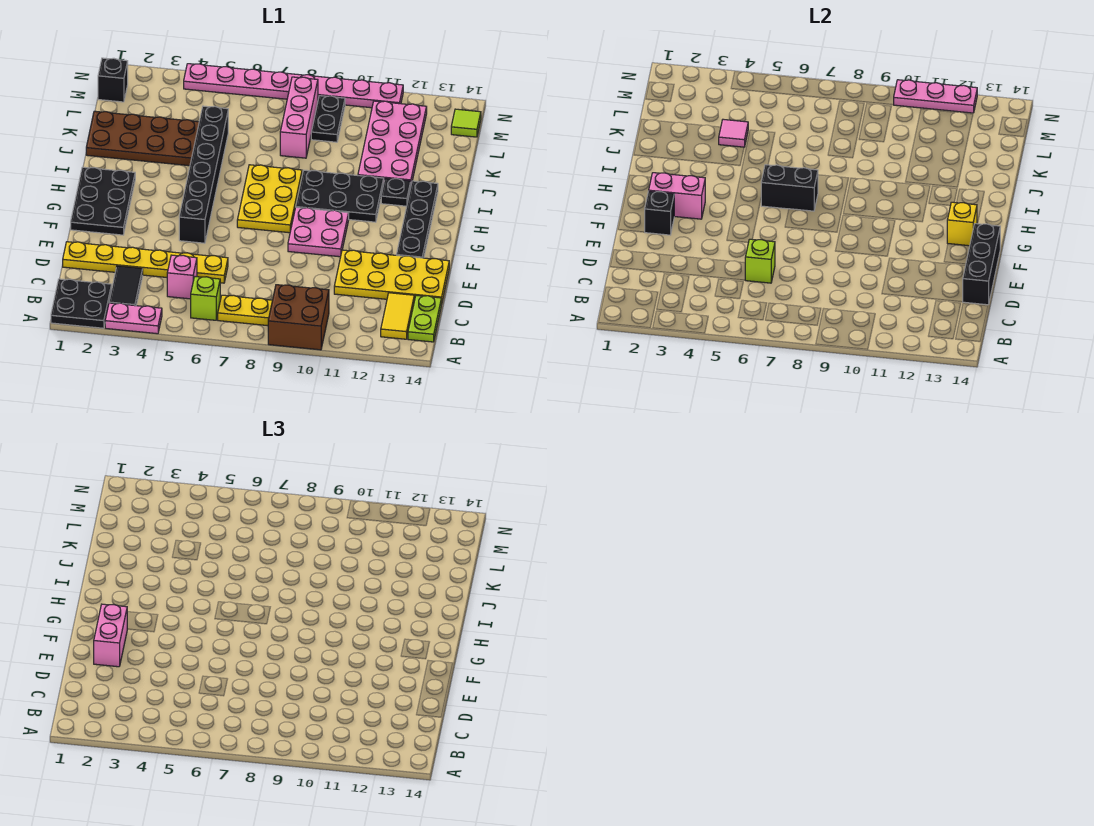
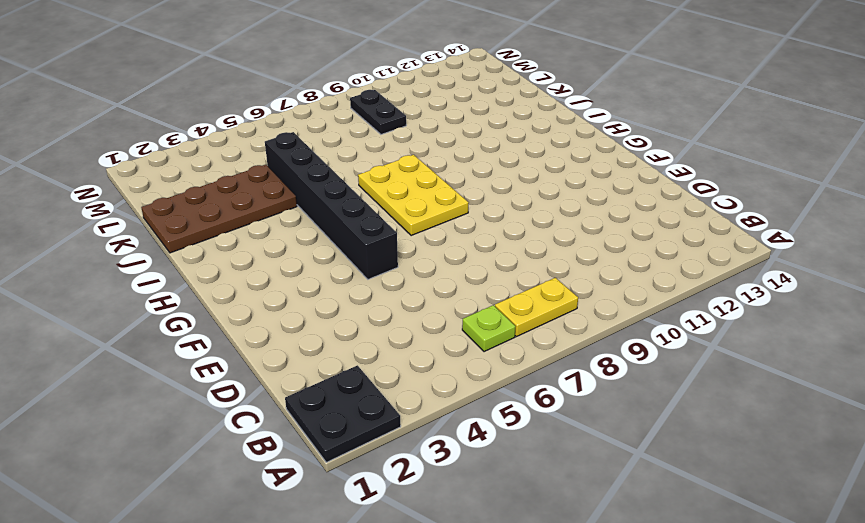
lime plate B6 level 1 -> lime brick B6 level 1
none -> pink plate A3:A4 level 1
none -> brown brick A9:B10 level 1
none -> black tile B3:C3 level 1
none -> yellow tile B13:C13 level 1

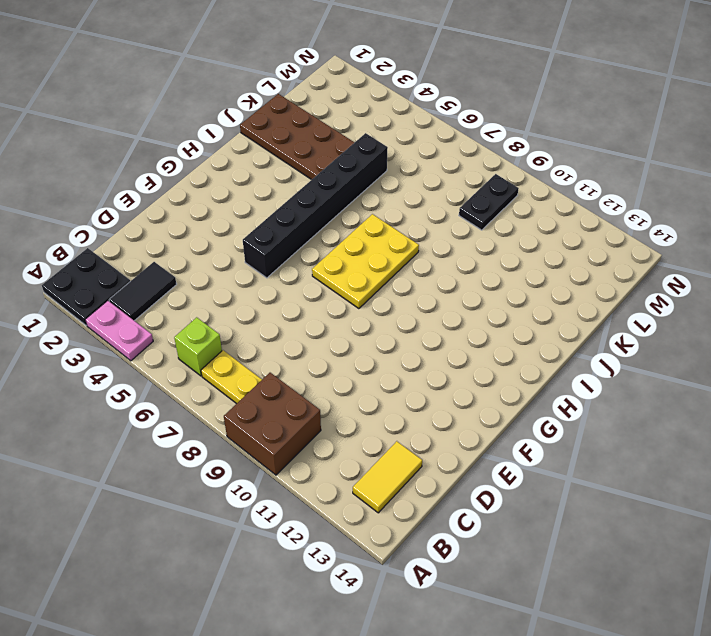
none -> lime plate B14:C14 level 1
none -> pink brick C5 level 1
none -> yellow plate D1:D6 level 1
none -> yellow plate D11:E14 level 1

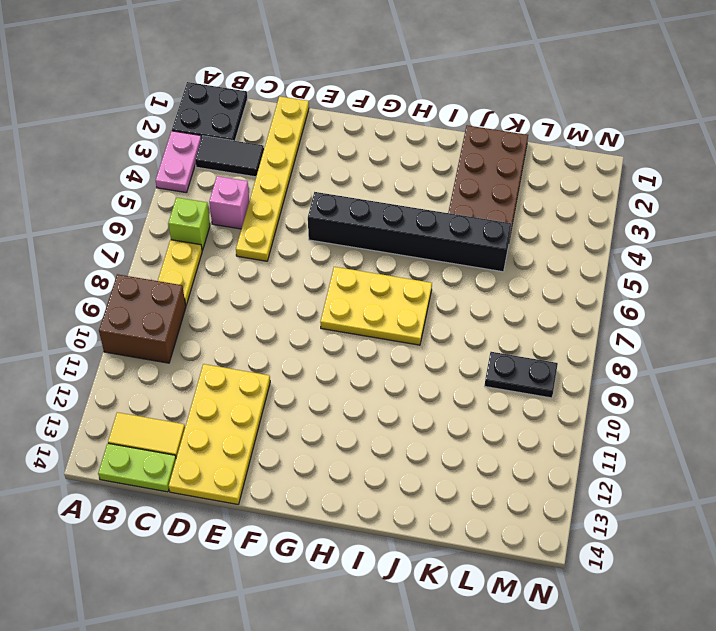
none -> black plate F1:H2 level 1
none -> pink plate F9:G10 level 1
none -> black plate F13:I13 level 1
none -> black plate H9:I11 level 1

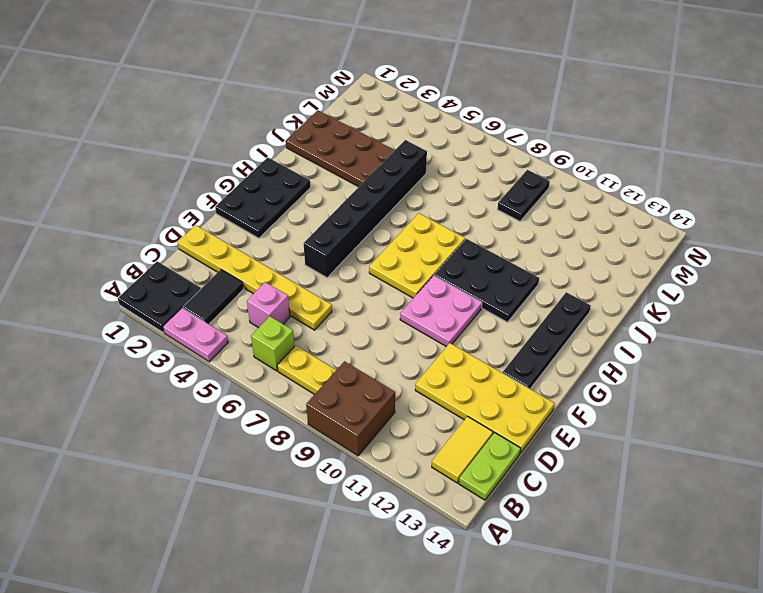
none -> black plate I12 level 1
none -> pink plate J11:M12 level 1
none -> pink brick K8:M8 level 1
none -> black brick M1 level 1

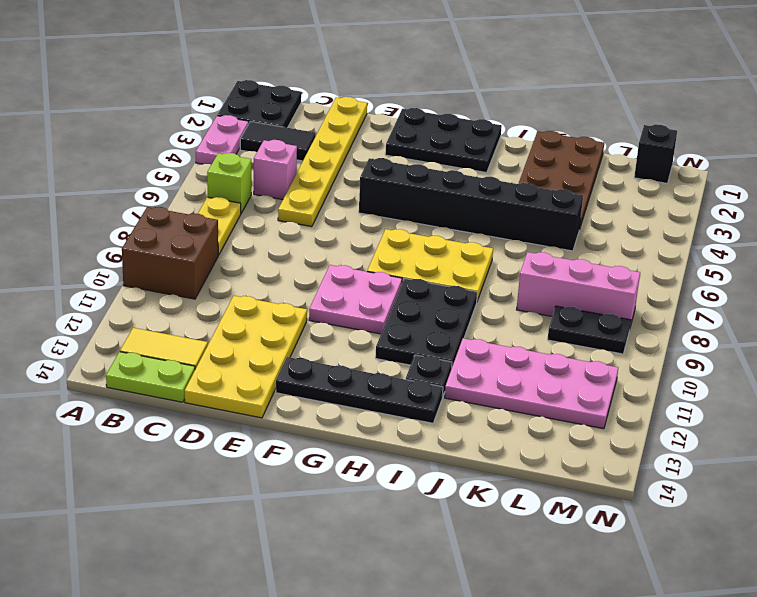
none -> lime tile M14 level 1
none -> pink plate N4:N11 level 1
none -> lime brick D6 level 2
none -> black brick D14:F14 level 2

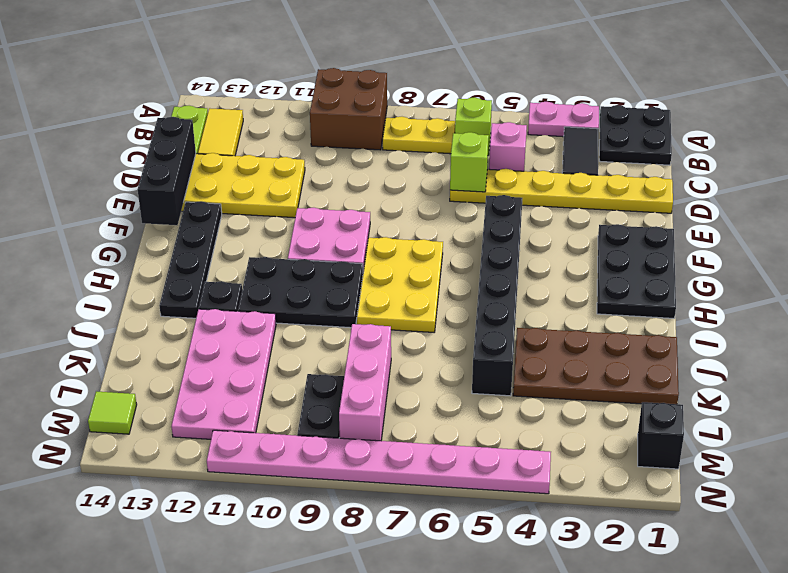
none -> black brick F2 level 2
none -> pink brick G2:G3 level 2
none -> yellow brick G13 level 2
none -> black brick H6:H7 level 2

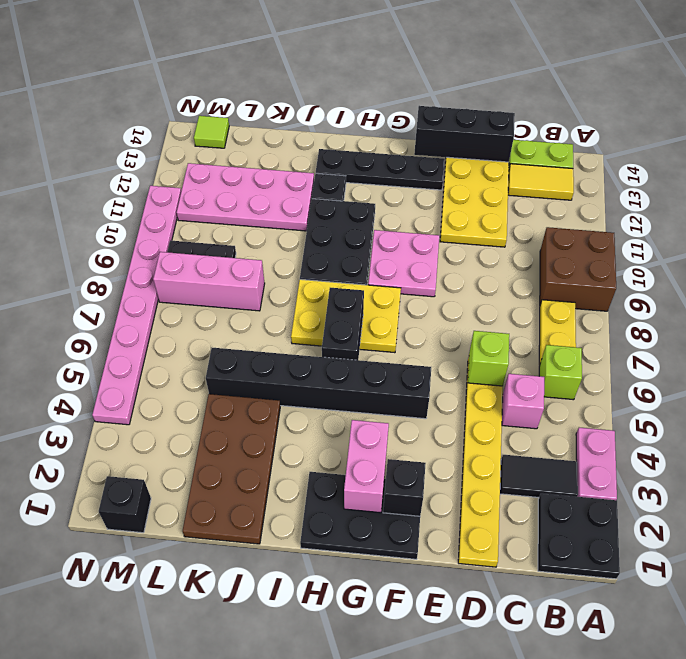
none -> yellow brick G13 level 2
none -> pink tile K4 level 2
none -> pink plate N10:N12 level 2
none -> pink brick E2:F2 level 3

